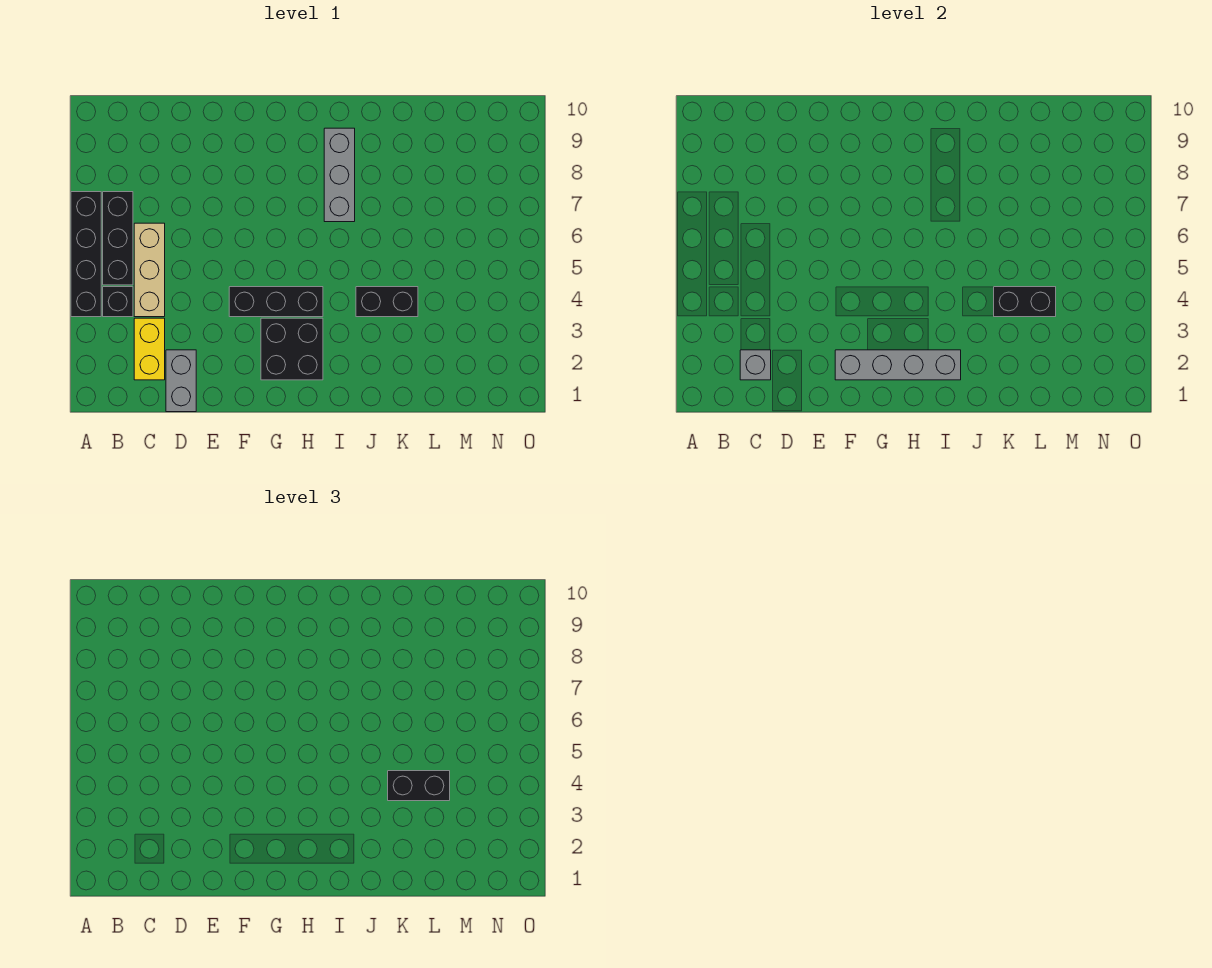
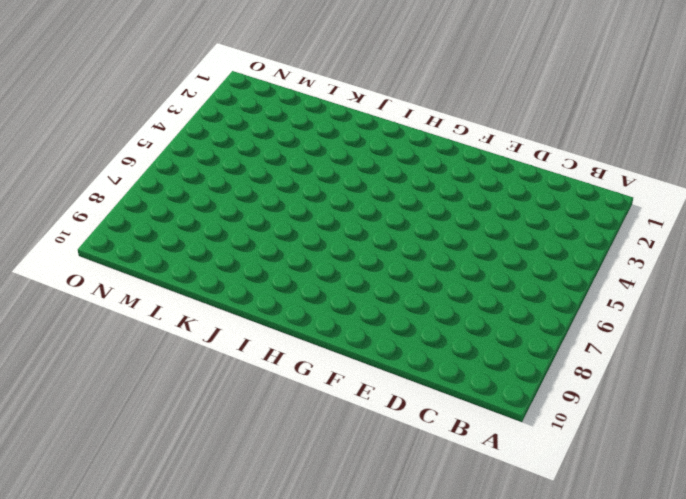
none -> black brick A4:A7 level 1
none -> black brick B4 level 1
none -> black brick B5:B7 level 1

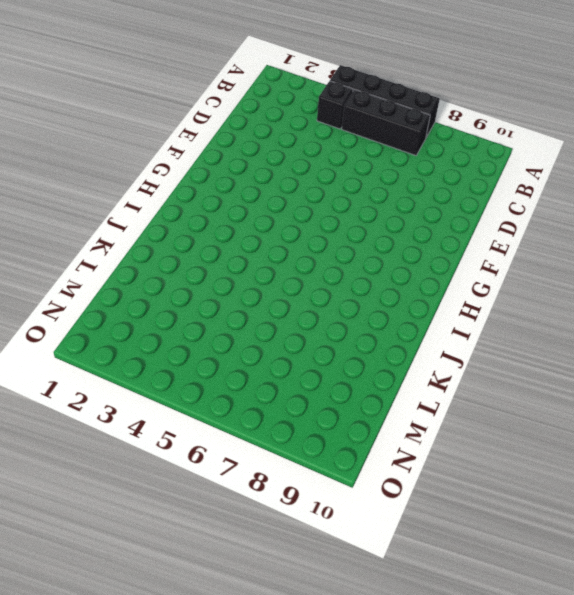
none -> yellow brick C2:C3 level 1
none -> tan brick C4:C6 level 1
none -> grey brick D1:D2 level 1

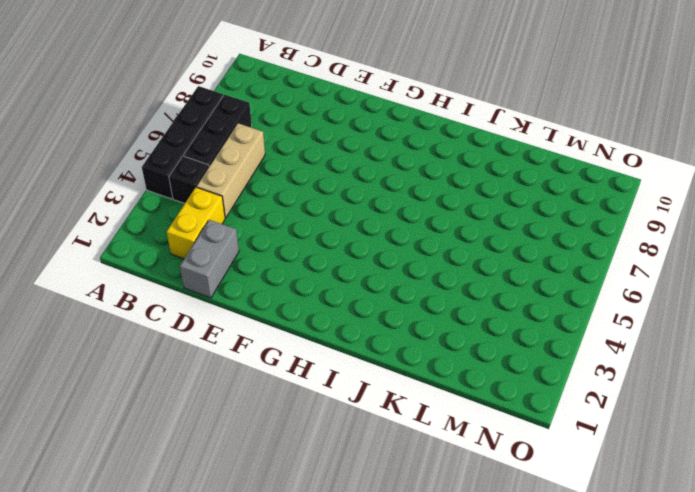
none -> black brick F4:H4 level 1
none -> black brick G2:H3 level 1
none -> grey brick I7:I9 level 1

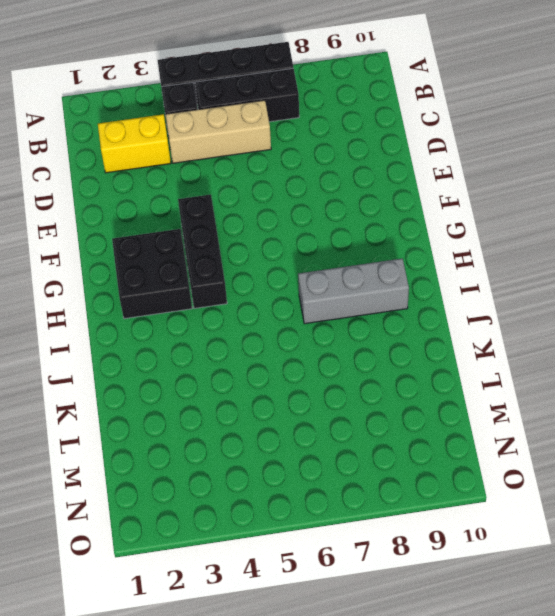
none -> grey brick D1:D2 level 1
none -> black brick J4:K4 level 1
none -> grey brick C2 level 2

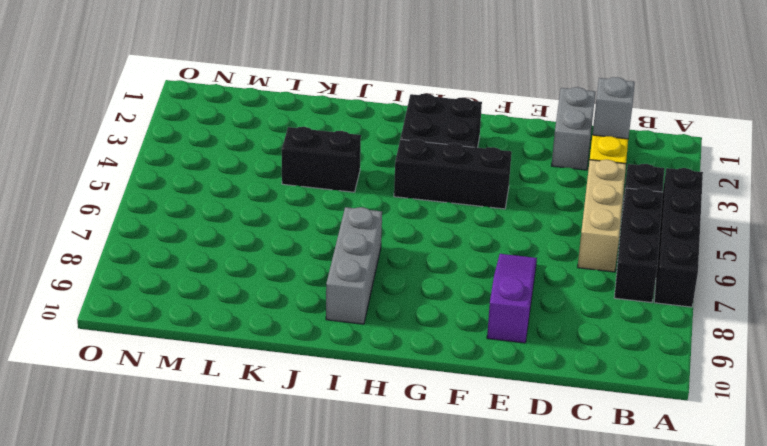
purple slope E7:E9 level 1 top 9 -> none
none -> grey brick F2:I2 level 2
none -> black brick K4:L4 level 2
none -> black brick K4:L4 level 3

